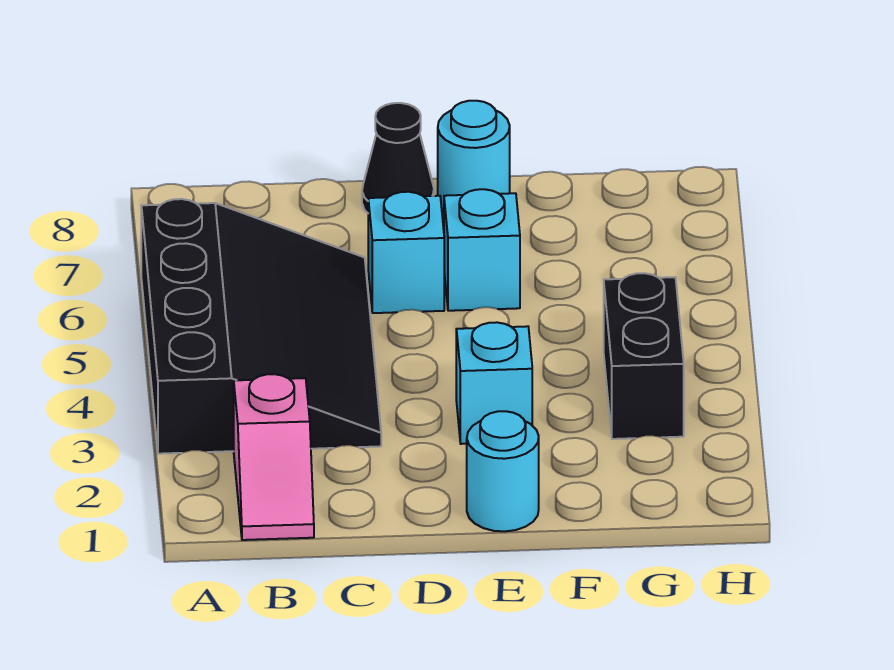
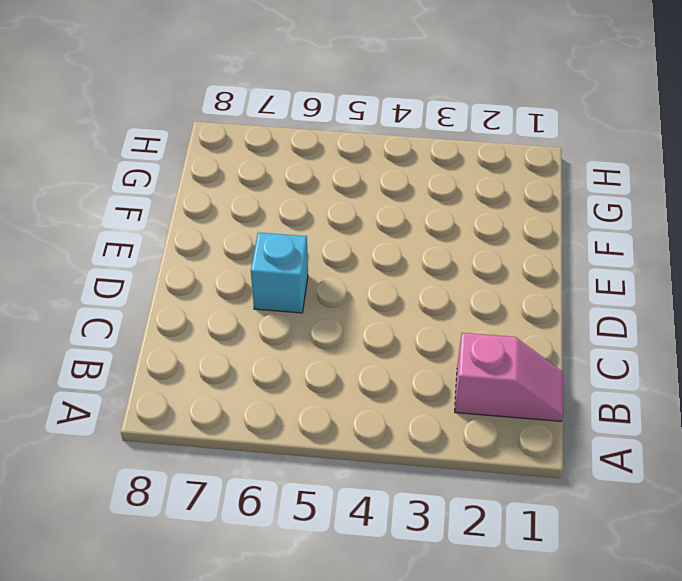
none -> black slope A3:C6 level 1 top A
none -> black cone D8 level 1

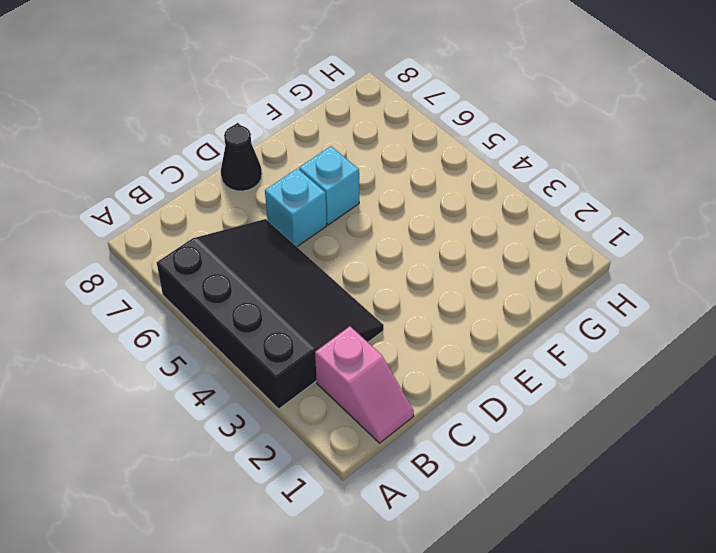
none -> cyan round brick E1 level 1
none -> cyan brick E3 level 1

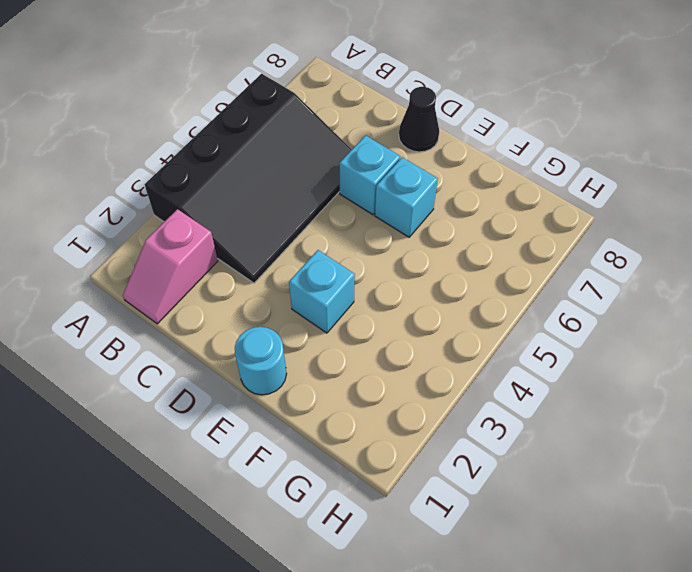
none -> cyan round brick E8 level 1
none -> black brick G3:G4 level 1

